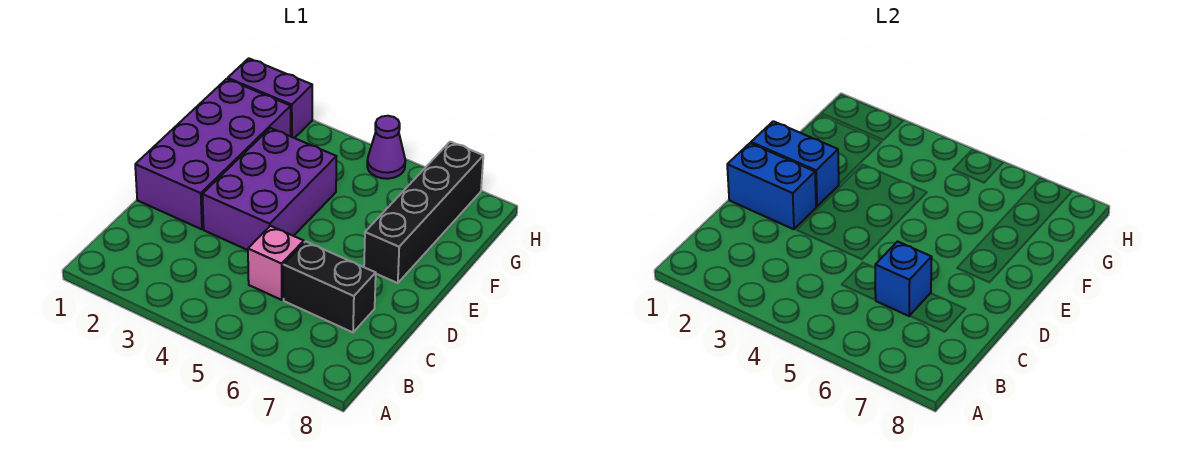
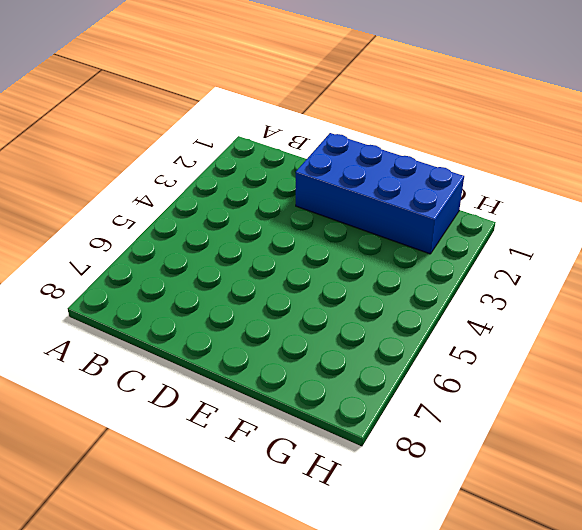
blue brick D1:G2 level 1 -> purple brick D1:G2 level 1
none -> pink brick C5 level 1
none -> black brick C6:C7 level 1

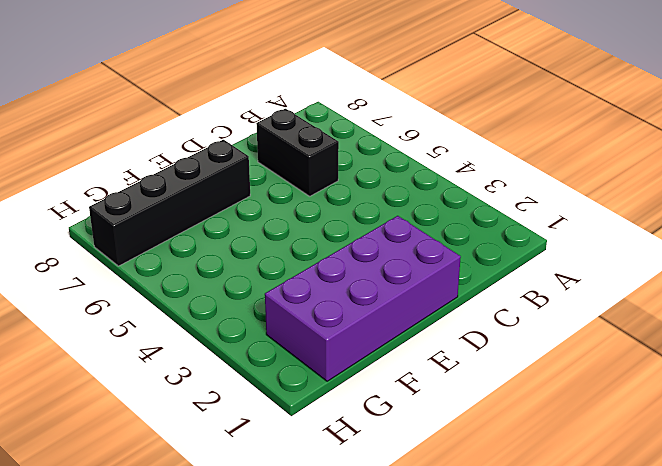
none -> pink brick C5 level 1
none -> purple brick D3:F4 level 1

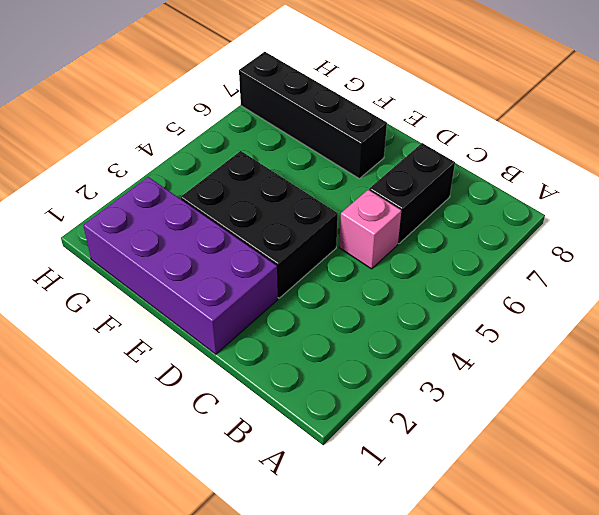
black brick D3:F4 level 1 -> purple brick D3:F4 level 1
none -> purple brick H1:H2 level 1
none -> purple cone H5 level 1

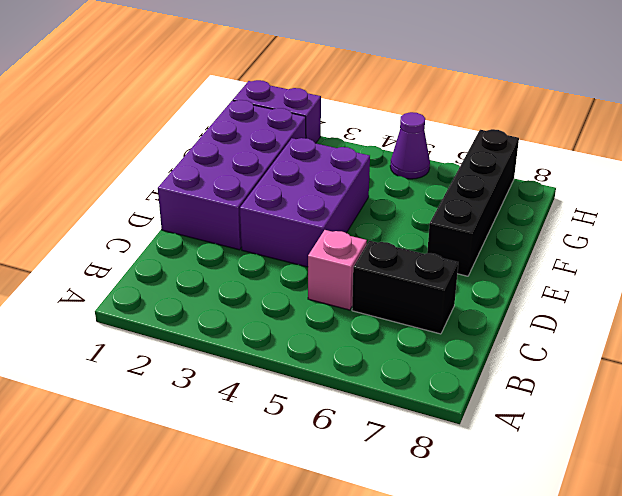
none -> blue brick C6 level 2
none -> blue brick D1:D2 level 2

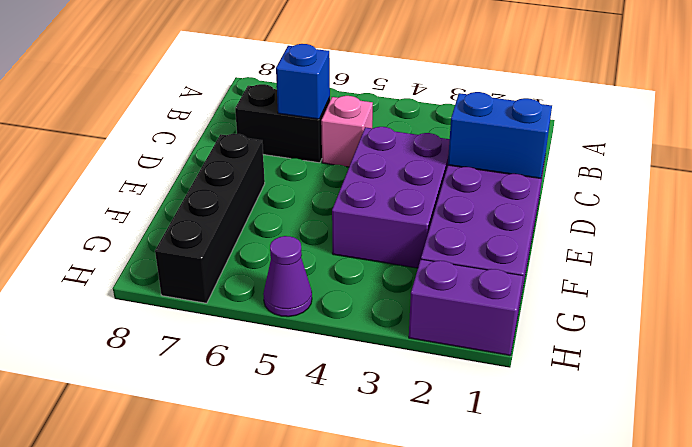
none -> blue brick E1:E2 level 2

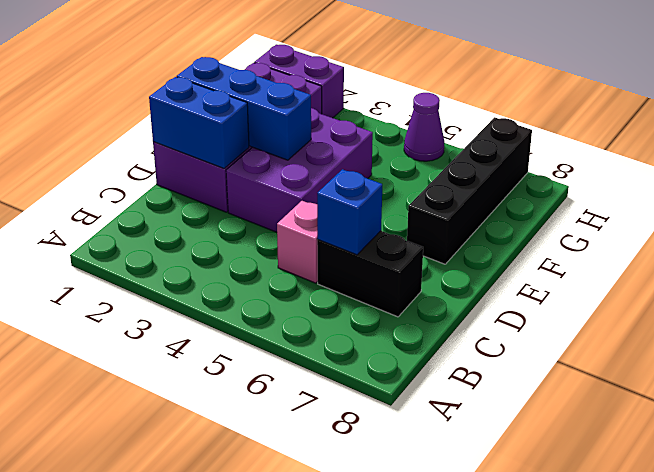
blue brick E1:E3 level 2 -> blue brick E1:E2 level 2

